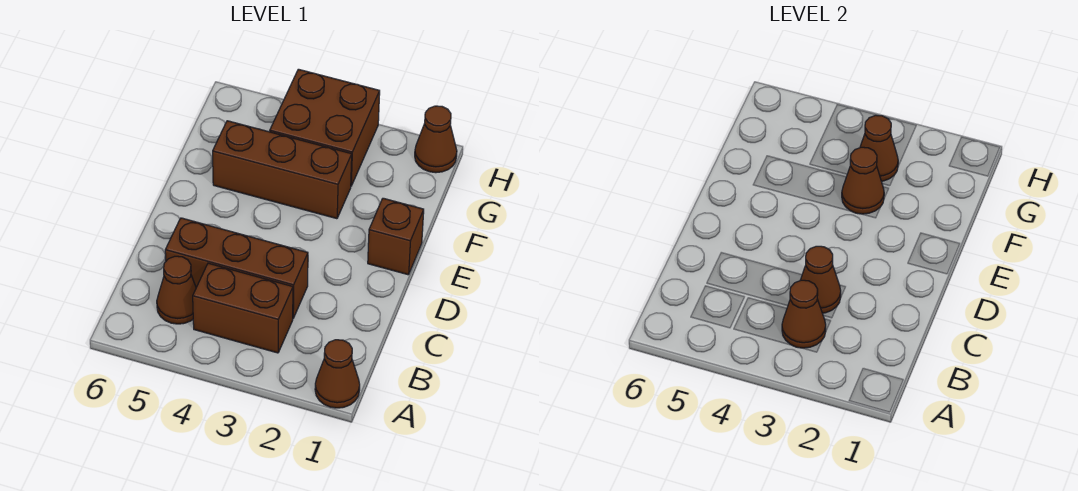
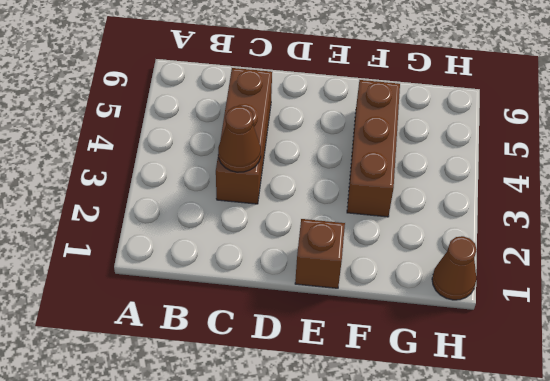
none -> brown cone A1 level 1
none -> brown brick B3:B4 level 1
none -> brown cone B5 level 1

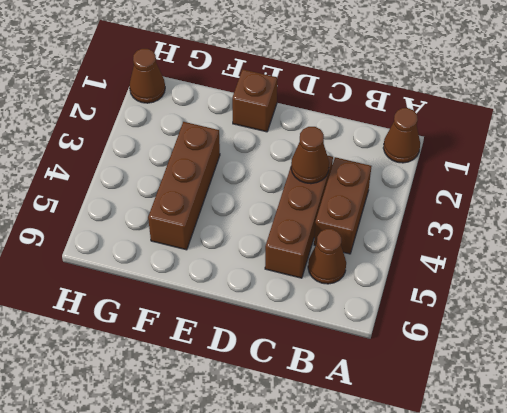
none -> brown brick G3:H4 level 1
none -> brown cone B3 level 2
none -> brown cone F3 level 2

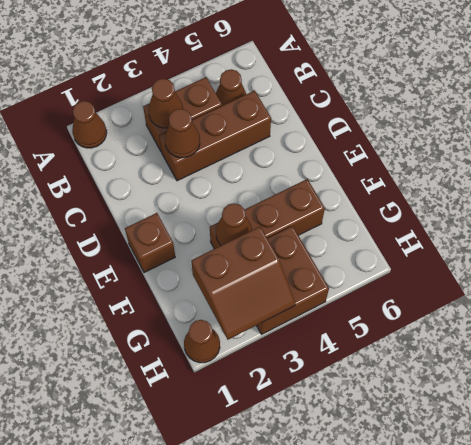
brown slope G2:H3 level 2 top G -> brown cone G3 level 2

